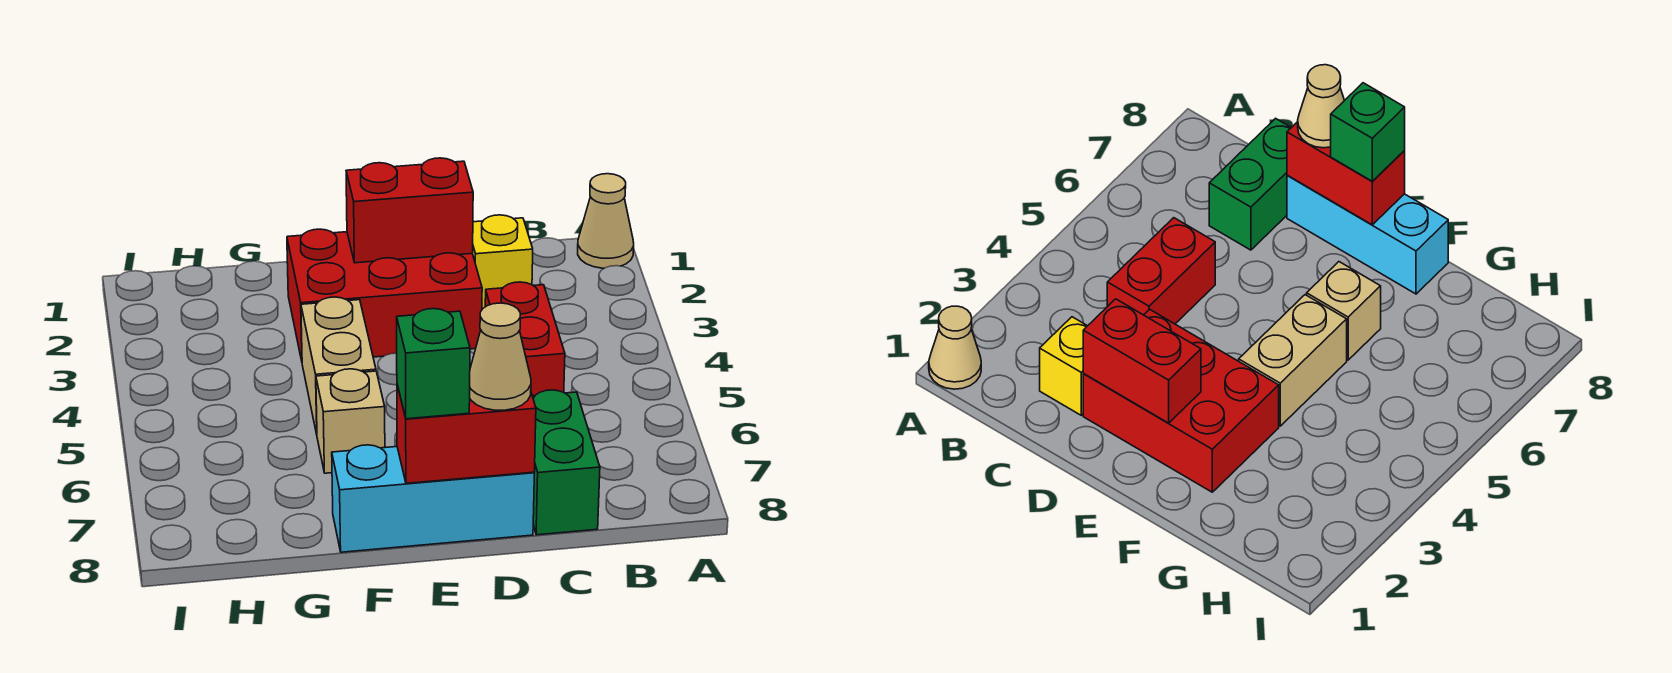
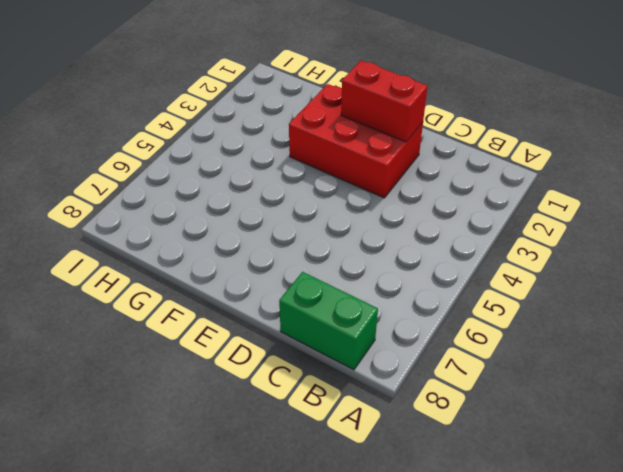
green brick B8:C8 level 1 -> green brick C7:C8 level 1
none -> tan cone A1 level 1
none -> yellow brick C2 level 1
none -> red brick C4:C5 level 1

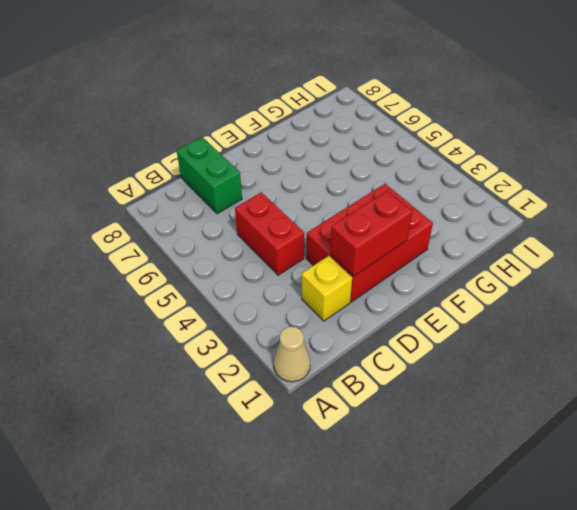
none -> cyan brick D8:F8 level 1
none -> tan brick F4:F5 level 1
none -> tan brick F6 level 1

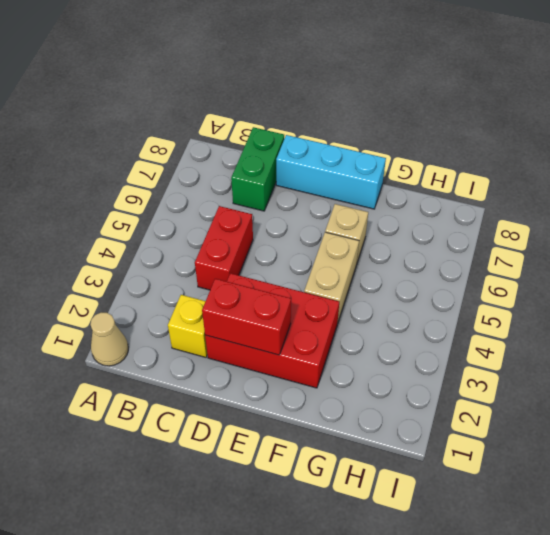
none -> red brick D8:E8 level 2
none -> tan cone D8 level 3
none -> green brick E8 level 3

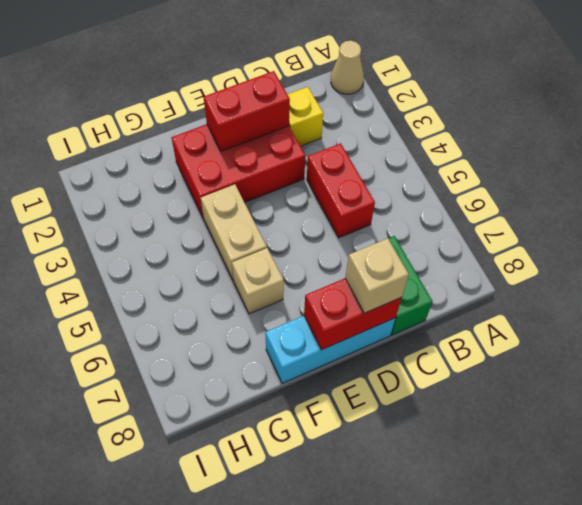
tan brick D8 level 3 -> tan cone D8 level 3
none -> green brick E8 level 3

